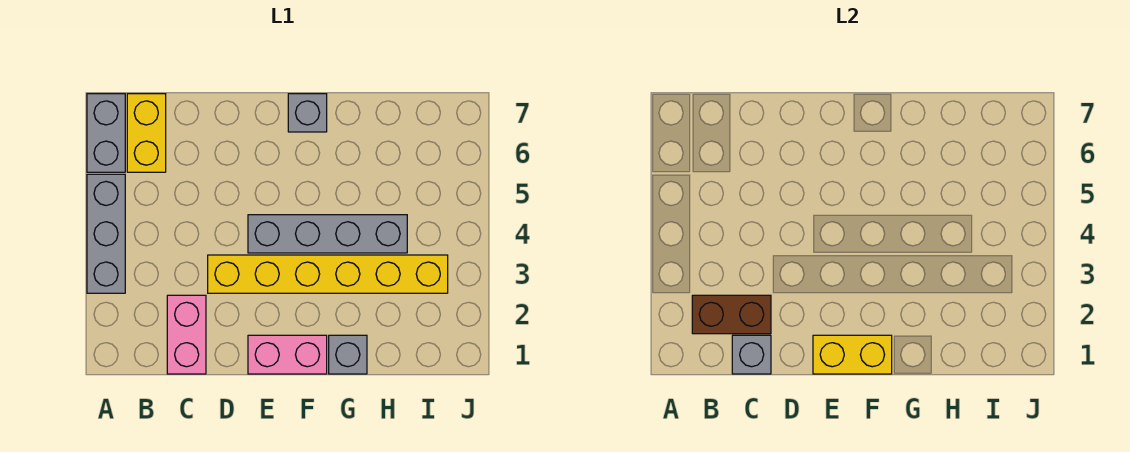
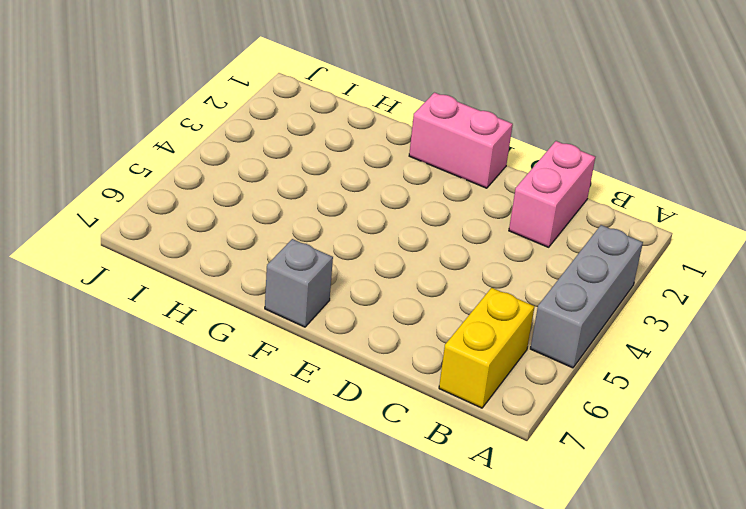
none -> grey brick A6:A7 level 1
none -> yellow brick D3:I3 level 1
none -> grey brick E4:H4 level 1

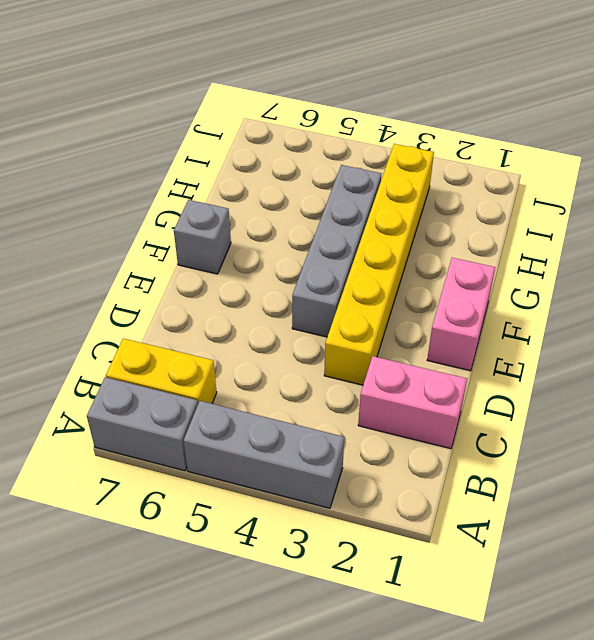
none -> grey brick G1 level 1
none -> brown brick B2:C2 level 2
none -> grey brick C1 level 2

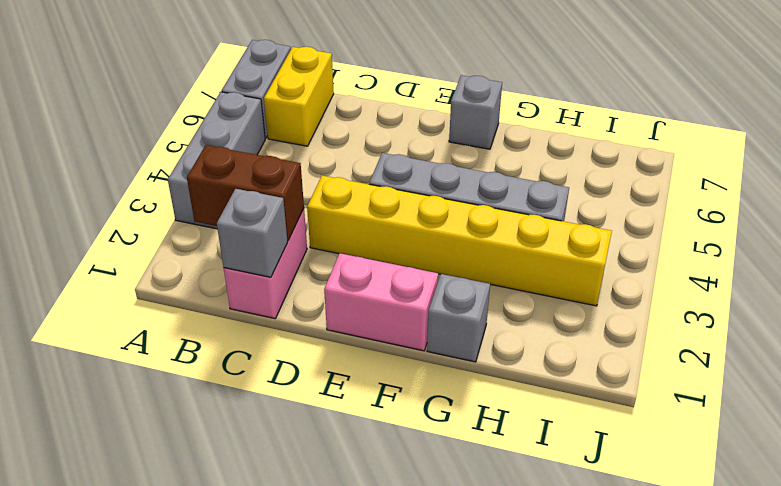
none -> yellow brick E1:F1 level 2

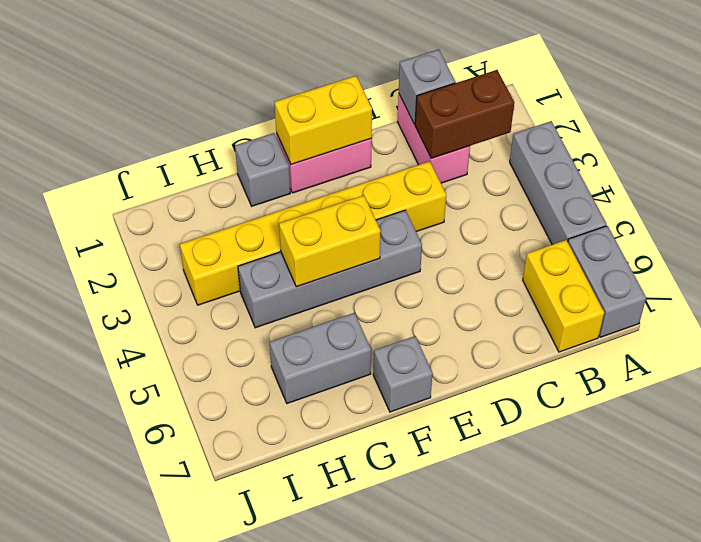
yellow brick F4:G4 level 2 -> none
grey brick G6:H6 level 1 -> none

